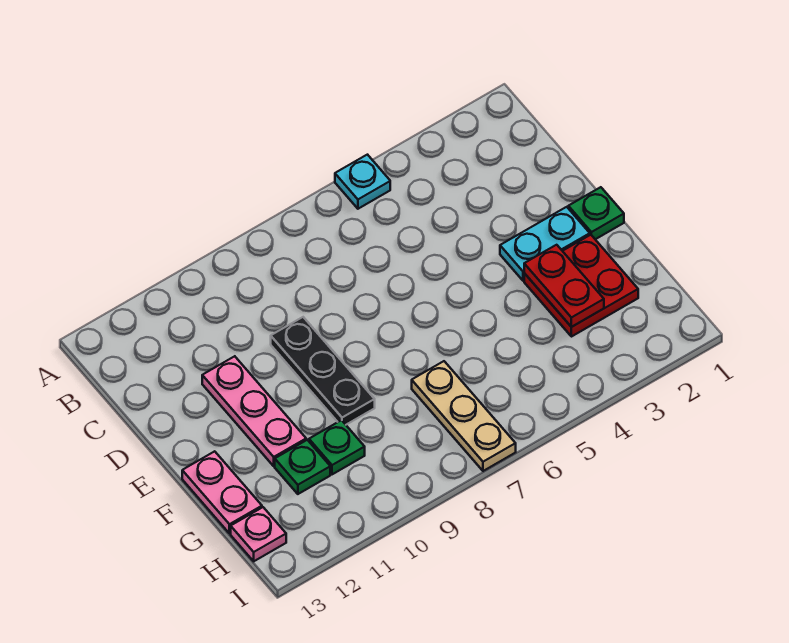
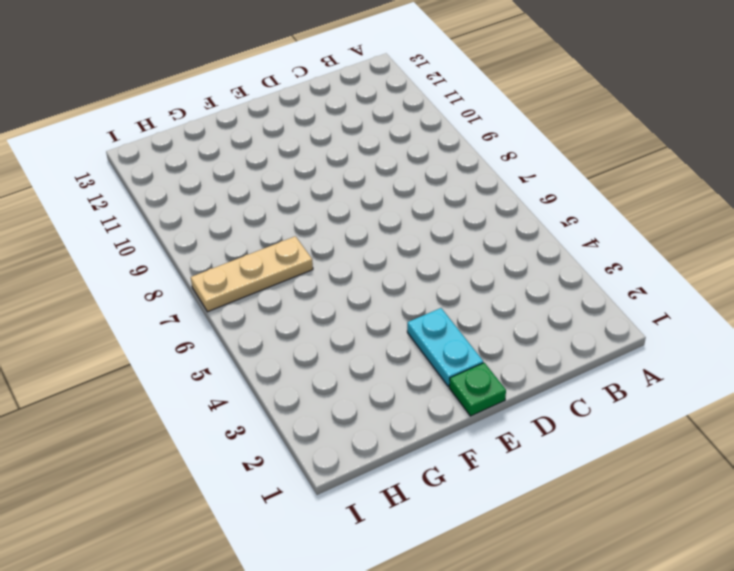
none -> cyan plate A5 level 1
none -> black plate D9:F9 level 1
none -> pink plate D11:F11 level 1

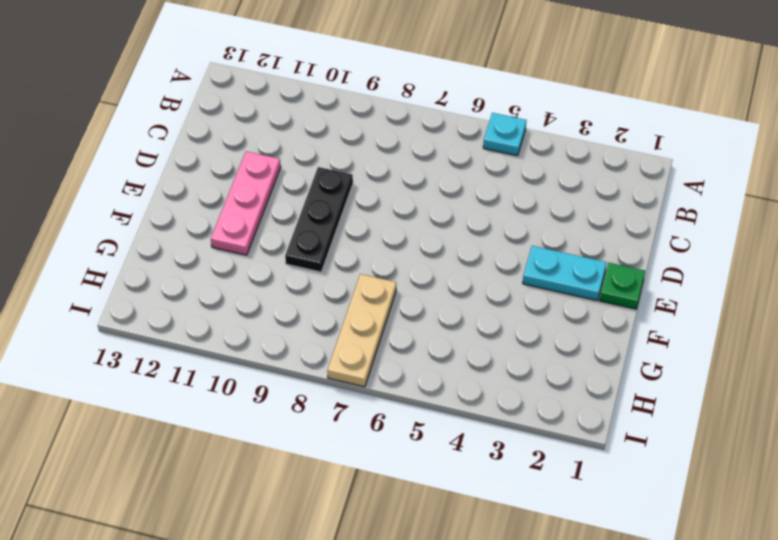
none -> red plate F2:G3 level 1
none -> pink plate F13:G13 level 1
none -> green plate G10 level 1

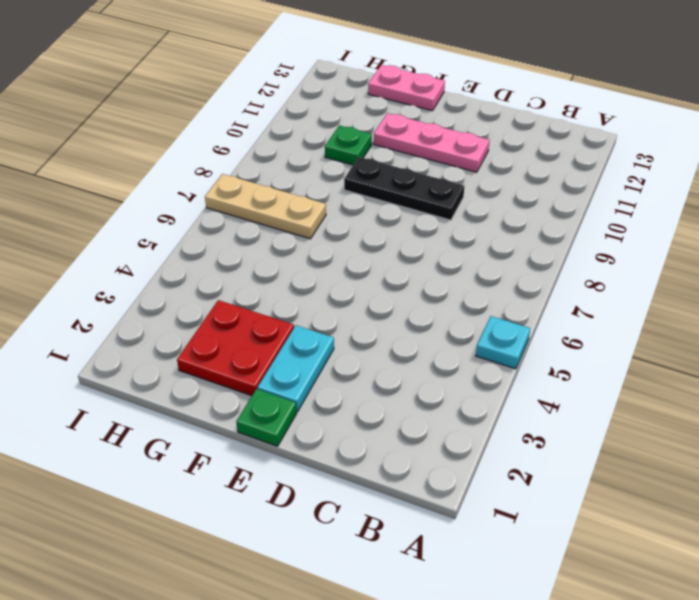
none -> green plate G11 level 1
none -> pink plate H13 level 1
none -> red plate F3:G3 level 2

